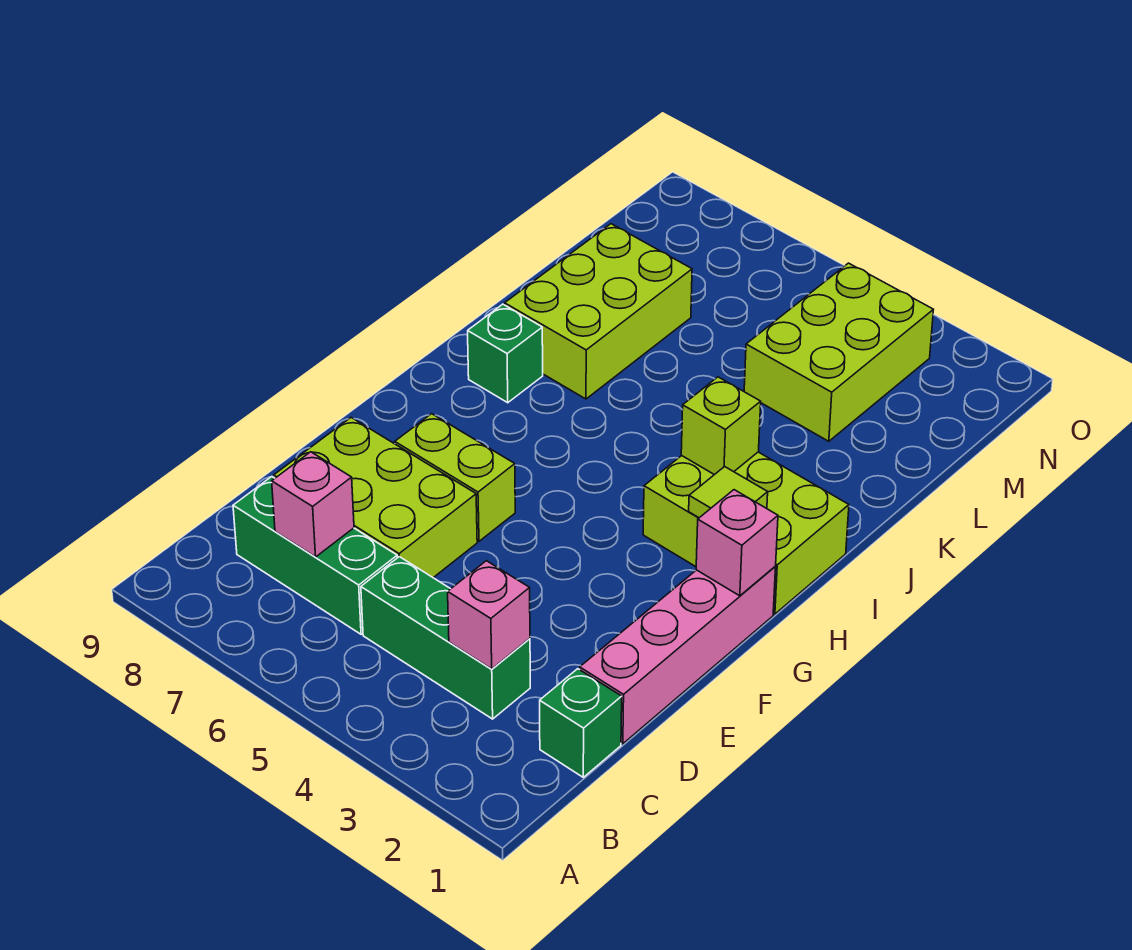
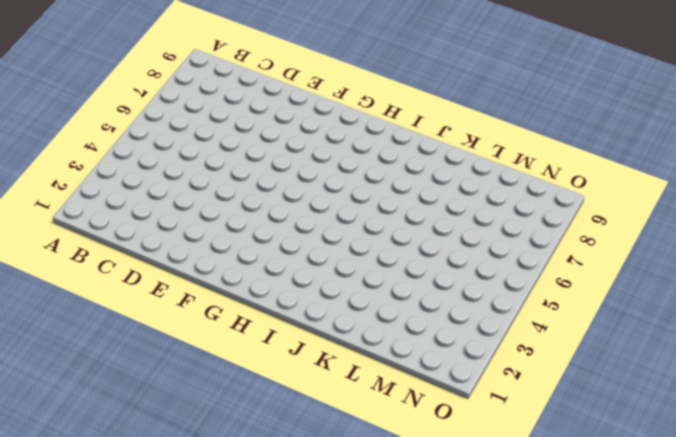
none -> green brick C1 level 1
none -> green brick C3:C5 level 1
none -> green brick C6:C8 level 1

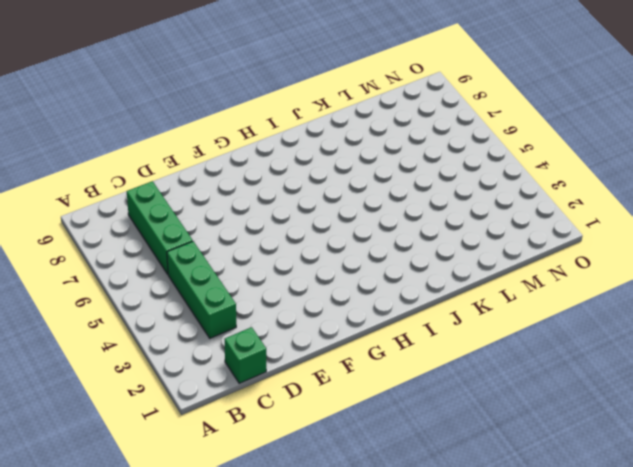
none -> pink brick D1:G1 level 1
none -> lime brick D6:E8 level 1
none -> lime brick F6:F7 level 1

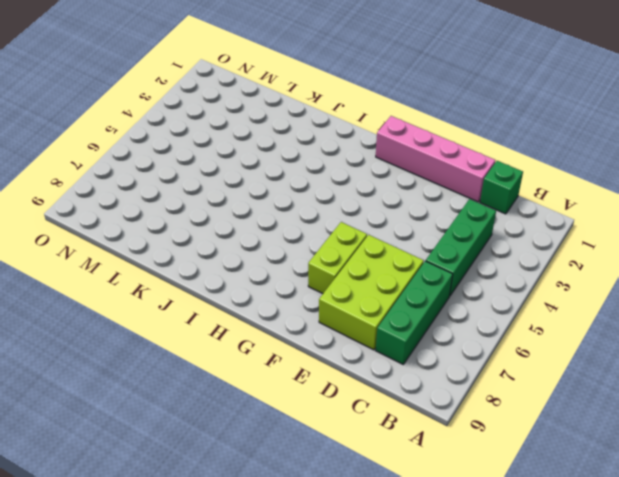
none -> lime brick H1:I3 level 1
none -> green brick I8 level 1
none -> lime brick J7:L8 level 1

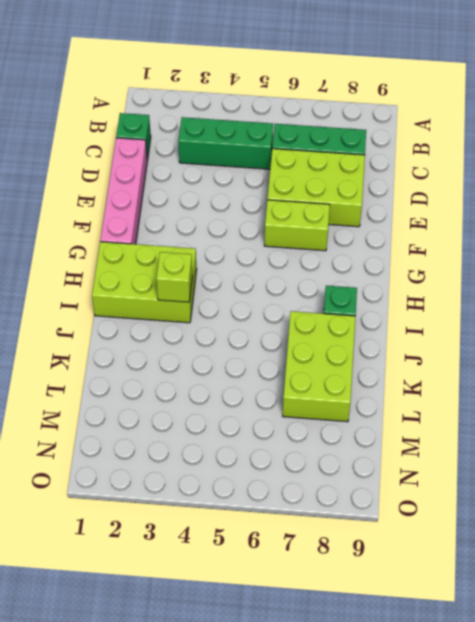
none -> lime brick L3:N4 level 1
none -> pink brick C3 level 2
none -> pink brick C7 level 2

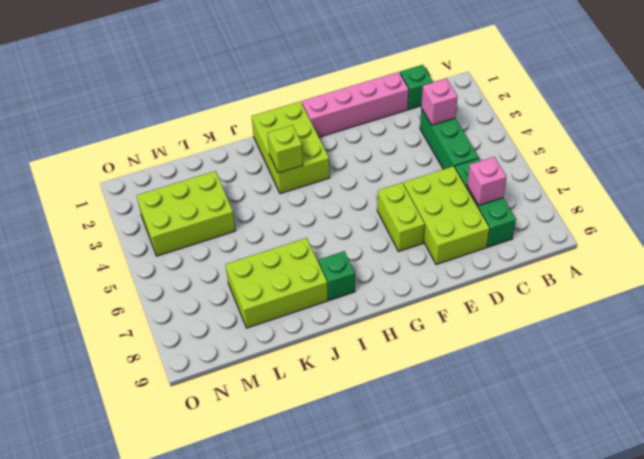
none -> pink brick G1 level 2
none -> lime tile H2 level 2

